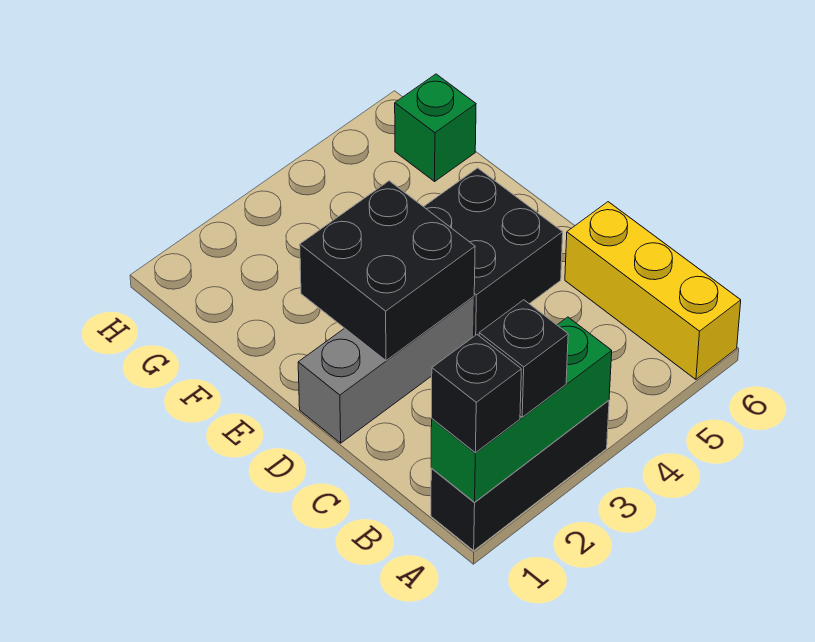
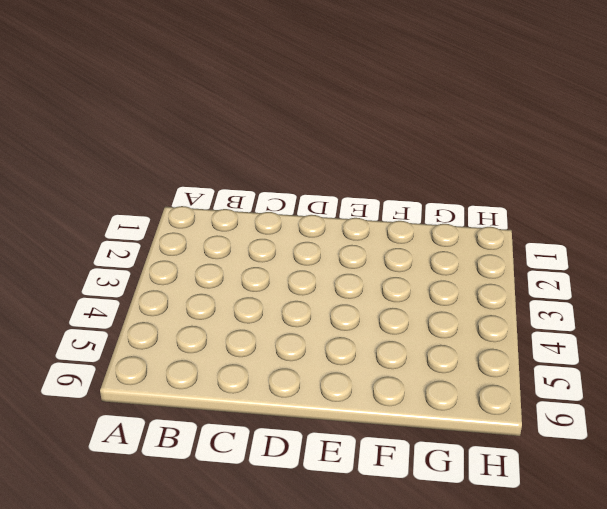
none -> black brick A1:A3 level 1
none -> yellow brick A6:C6 level 1

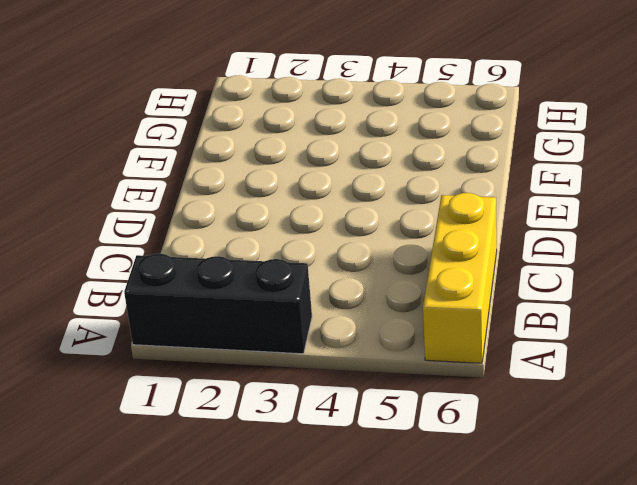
none -> grey brick D1:D3 level 1
none -> black brick D4:E5 level 1

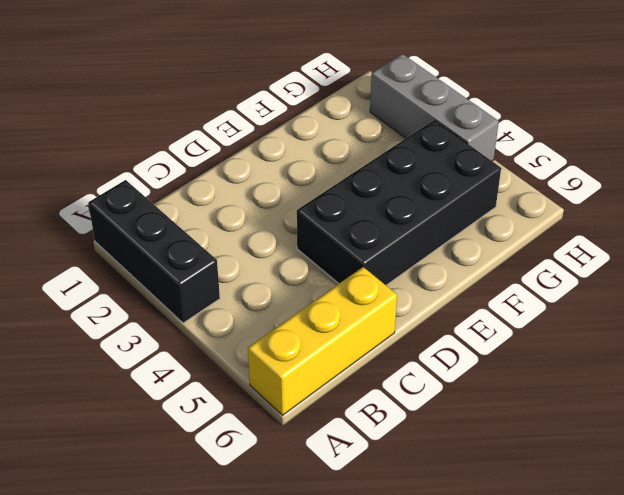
black brick D4:G5 level 1 -> black brick D4:E5 level 1
grey brick H2:H4 level 1 -> grey brick D1:D3 level 1
none -> green brick G6 level 1
none -> green brick A1:A3 level 2

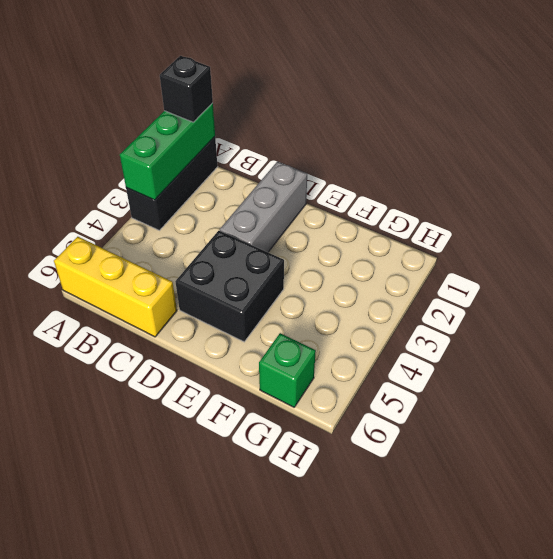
none -> black brick D2:E3 level 2
none -> black brick A2 level 3

